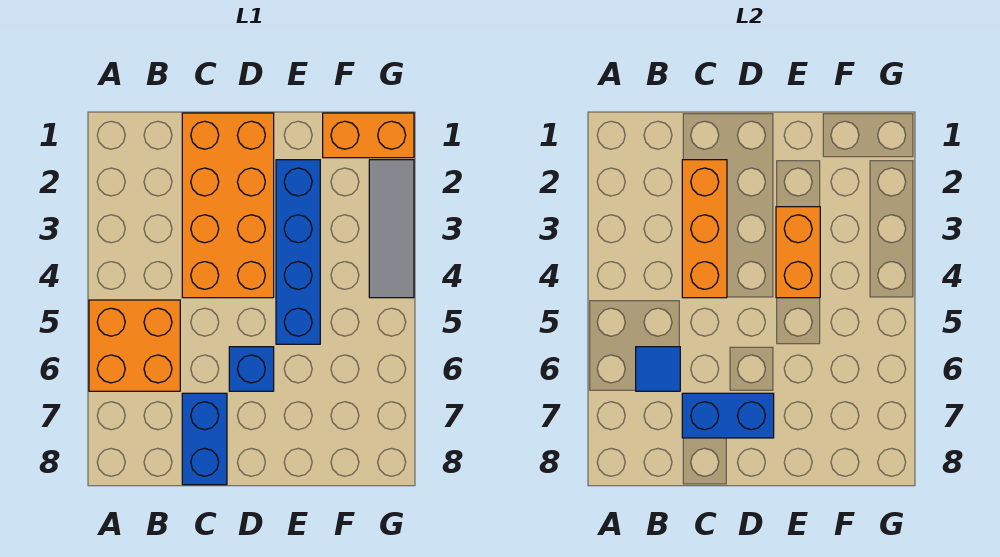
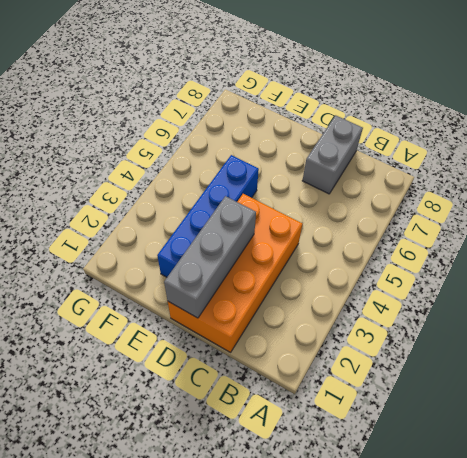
grey brick C7:C8 level 1 -> blue brick C7:C8 level 1
grey brick D1:D3 level 2 -> none
none -> orange brick A5:B6 level 1
none -> blue brick D6 level 1

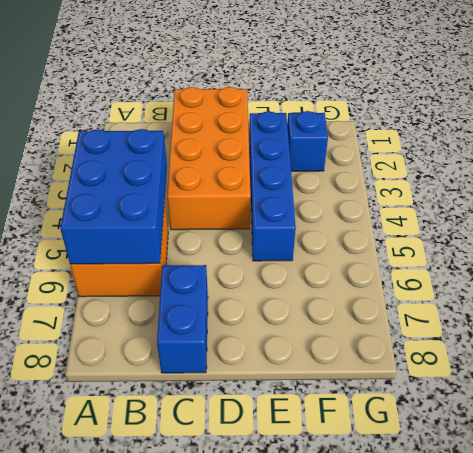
blue brick A4:B6 level 2 -> blue tile B6 level 2
blue brick F2 level 1 -> blue brick D6 level 1
none -> orange brick F1:G1 level 1
none -> grey tile G2:G4 level 1

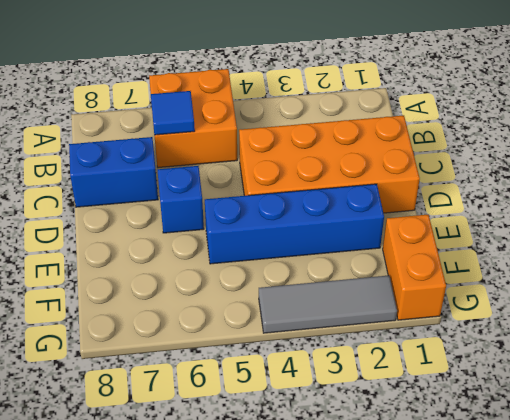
none -> orange brick C2:C4 level 2
none -> blue brick C7:D7 level 2

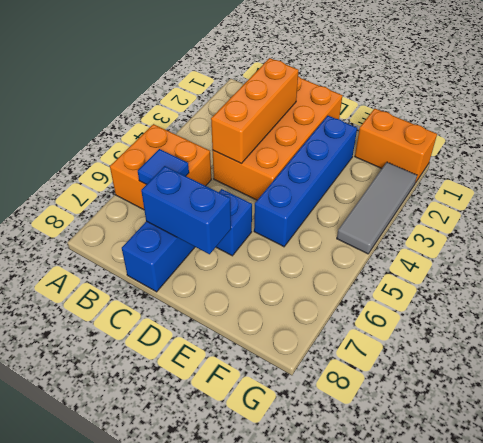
none -> orange brick E3:E4 level 2

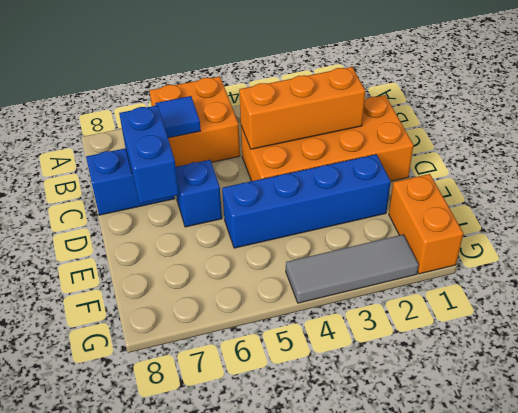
none -> orange brick E3:E4 level 2

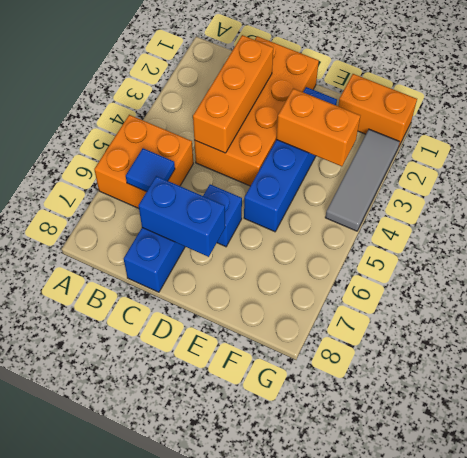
orange brick E3:F3 level 2 -> orange brick E3:E4 level 2

